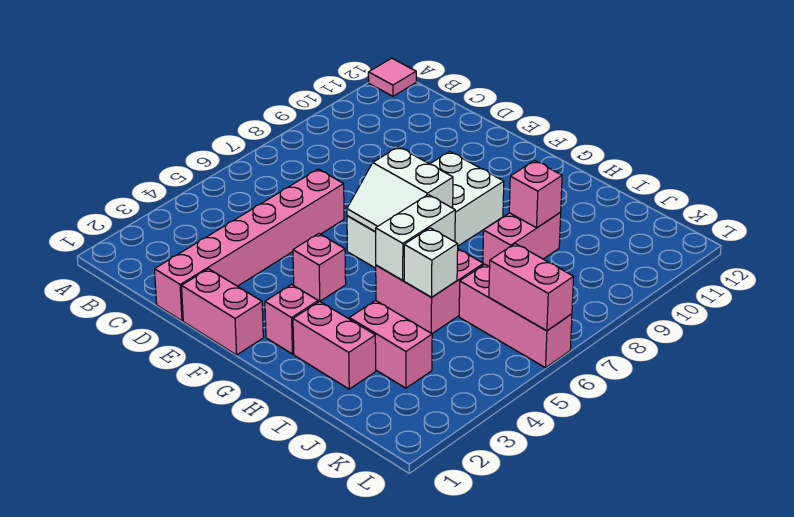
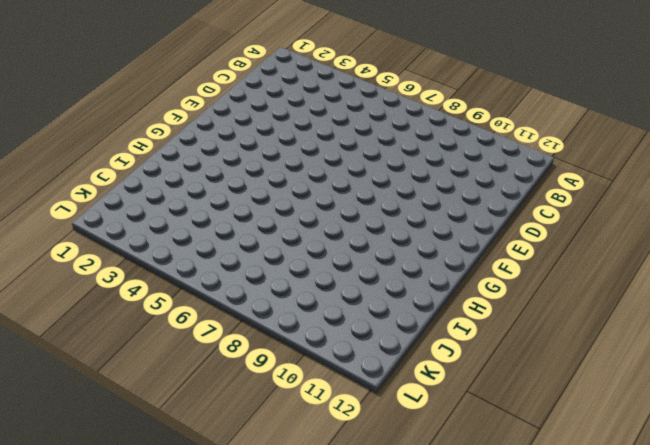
none -> pink tile A12 level 1
none -> pink brick D1:D6 level 1
none -> pink brick E1:F1 level 1

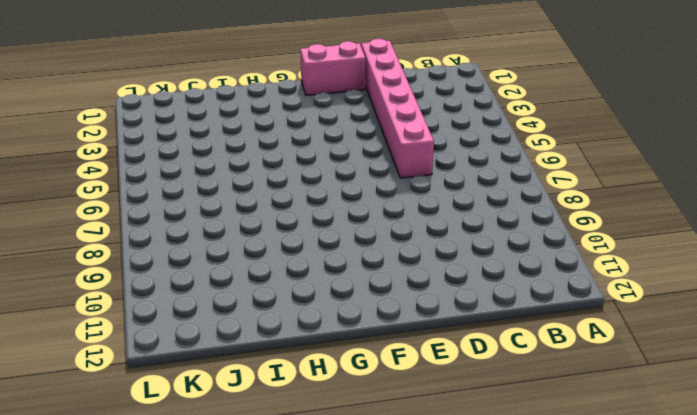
none -> pink tile A12 level 1
none -> pink brick F4 level 1
none -> white brick F6:G9 level 1

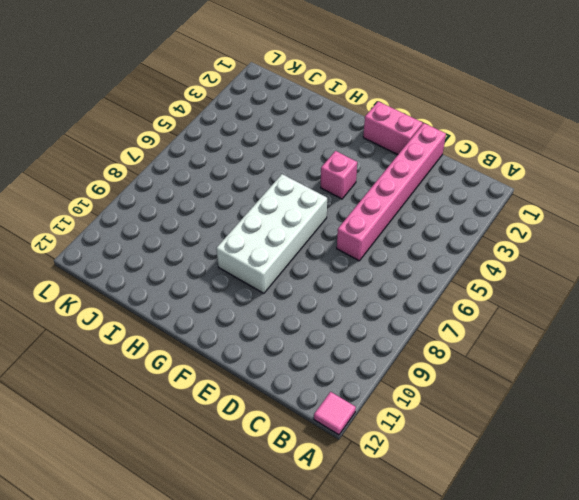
none -> pink brick G2 level 1
none -> pink brick H2:I2 level 1
none -> pink brick H5:I6 level 1

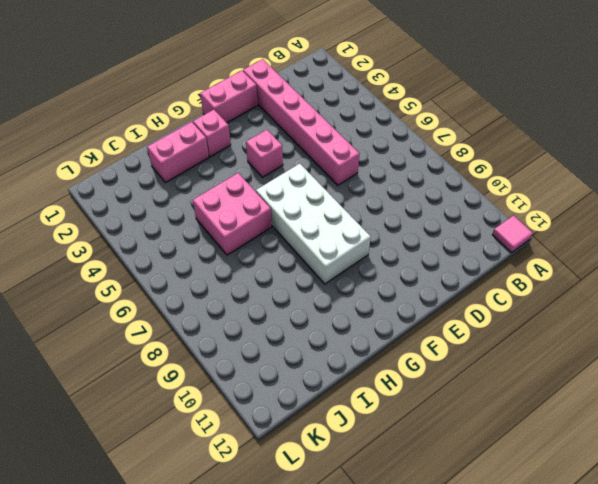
none -> pink brick I3:J3 level 1
none -> pink brick I8:I9 level 1
none -> pink brick J6:L6 level 1

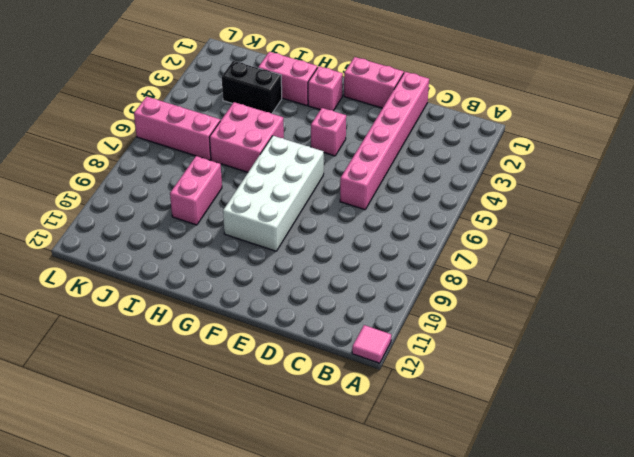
black brick I3:J3 level 1 -> pink brick I3:J3 level 1
none -> white slope F6:G7 level 2 top 7
none -> white brick H5:H6 level 2
none -> white brick I5 level 2

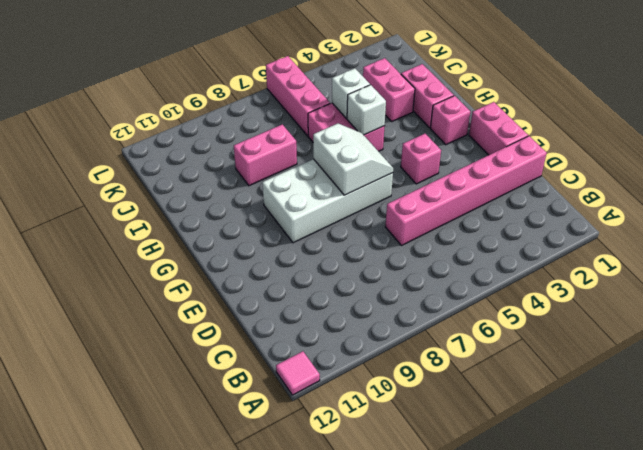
white brick H5 level 2 -> white brick H5:H6 level 2
none -> pink brick I9 level 2
none -> pink brick K6:L6 level 2

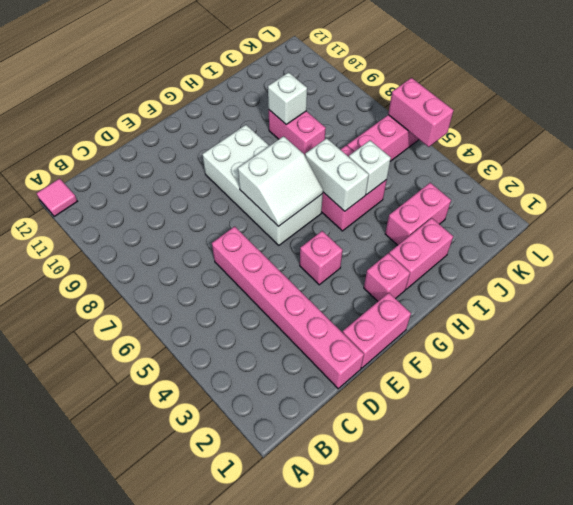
white brick I9 level 2 -> pink brick I9 level 2
pink brick L5:L6 level 2 -> pink brick K6:L6 level 2

